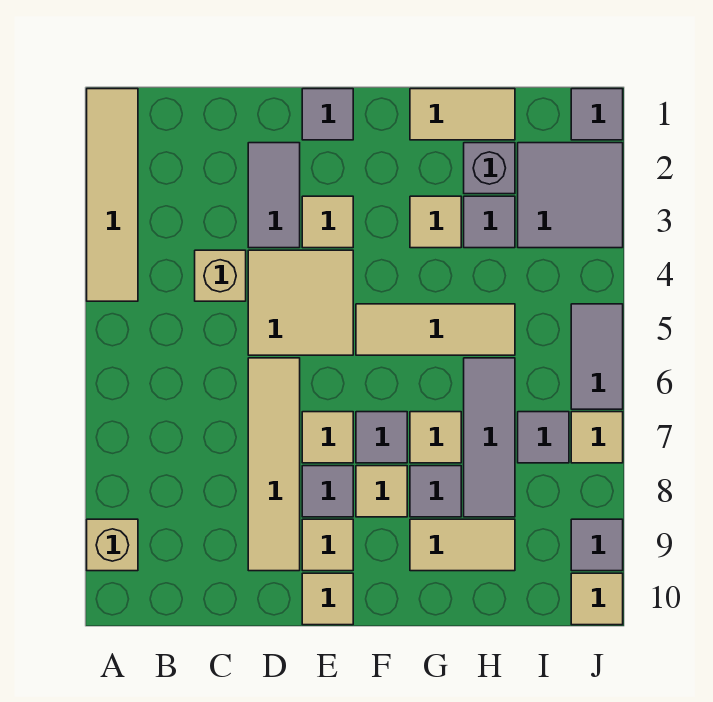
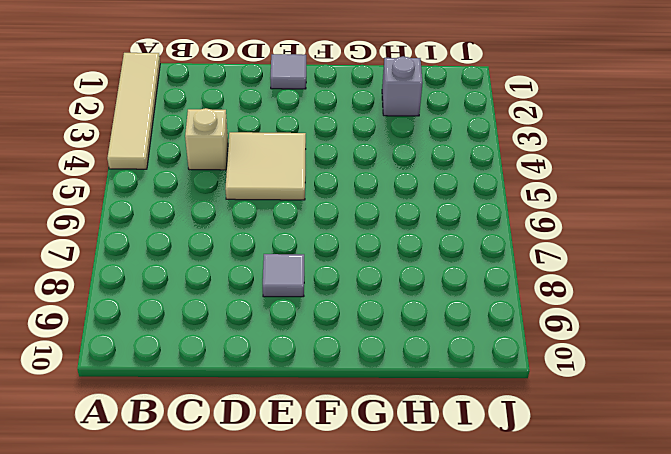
none -> tan brick A9 level 1
none -> grey tile D2:D3 level 1
none -> tan tile D6:D9 level 1
none -> tan tile E3 level 1

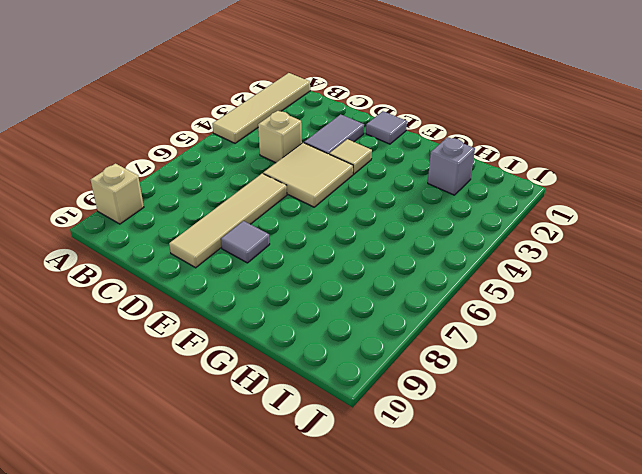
none -> tan tile E7 level 1
none -> tan tile E9 level 1
none -> tan tile E10 level 1
none -> tan tile F5:H5 level 1

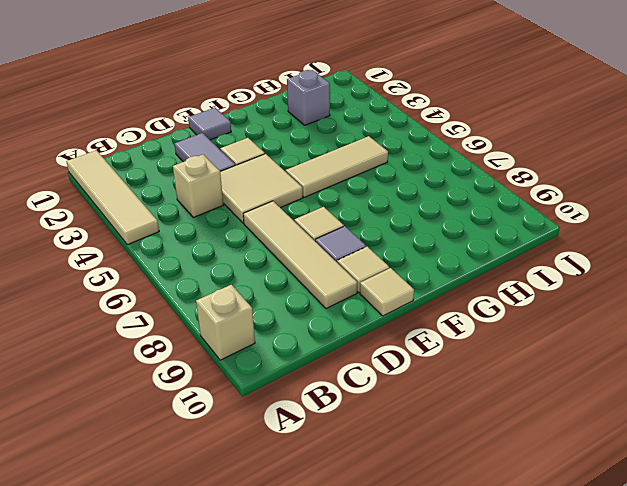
none -> grey tile F7 level 1
none -> tan tile F8 level 1
none -> tan tile G1:H1 level 1
none -> tan tile G3 level 1

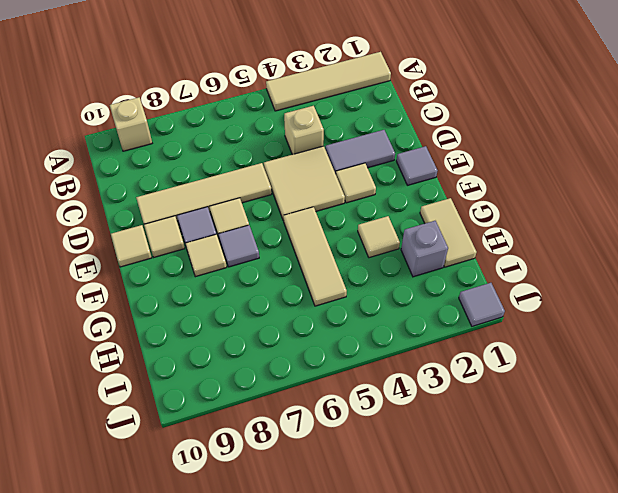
none -> tan tile G7 level 1
none -> grey tile G8 level 1
none -> tan tile G9:H9 level 1
none -> grey tile H3 level 1

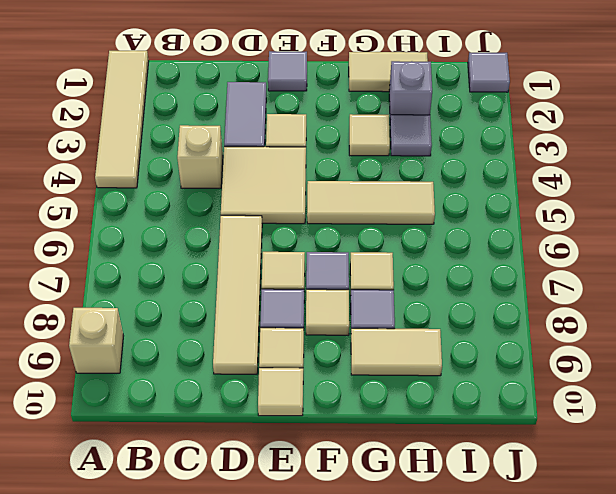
none -> grey tile H6:H8 level 1
none -> grey tile I2:J3 level 1
none -> grey tile I7 level 1
none -> grey tile J5:J6 level 1

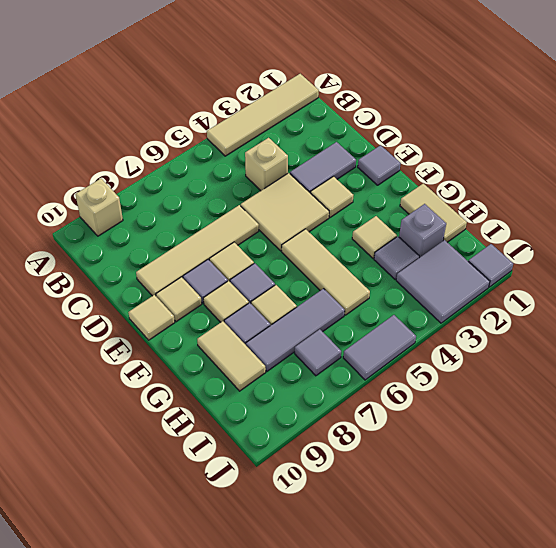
none -> tan tile J7 level 1
none -> grey tile J9 level 1
none -> tan tile J10 level 1

